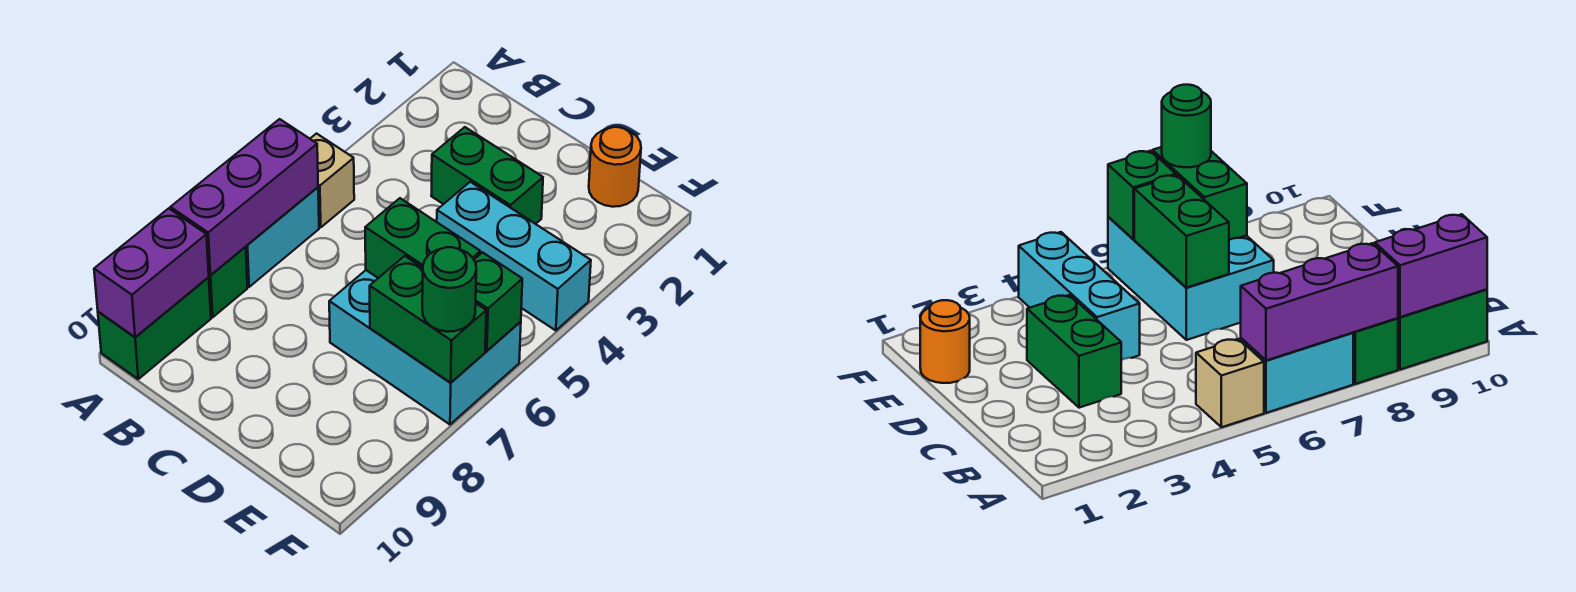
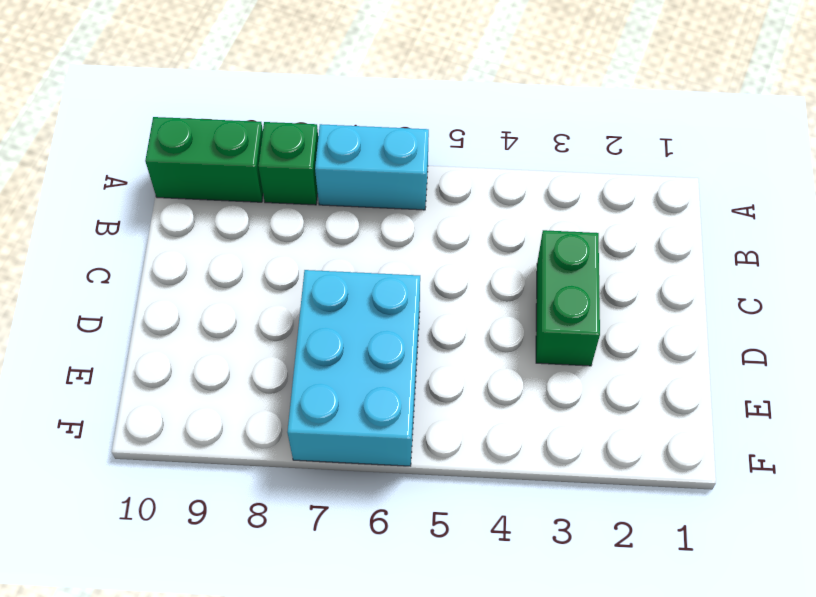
none -> tan brick A5 level 1
none -> cyan brick D4:F4 level 1
none -> orange round brick E1 level 1

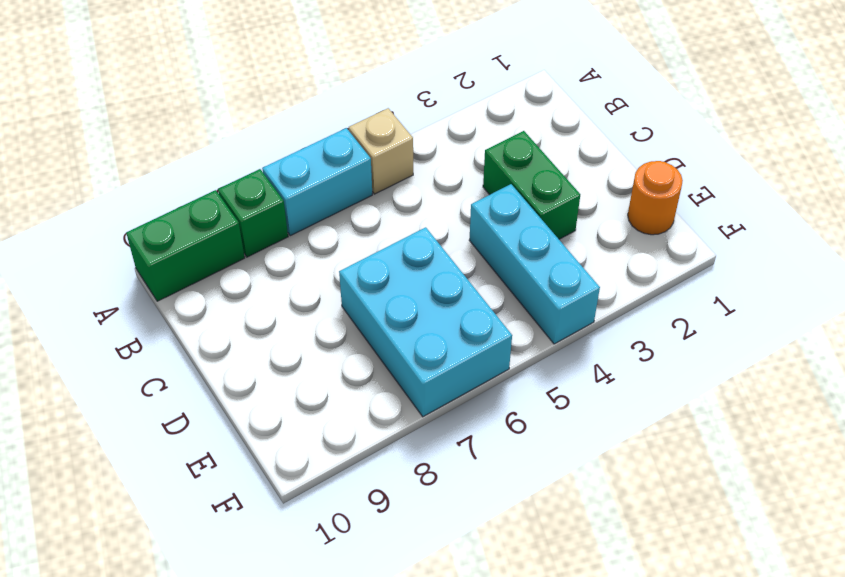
none -> purple brick A6:A8 level 2
none -> purple brick A9:A10 level 2
none -> green brick D6:E6 level 2

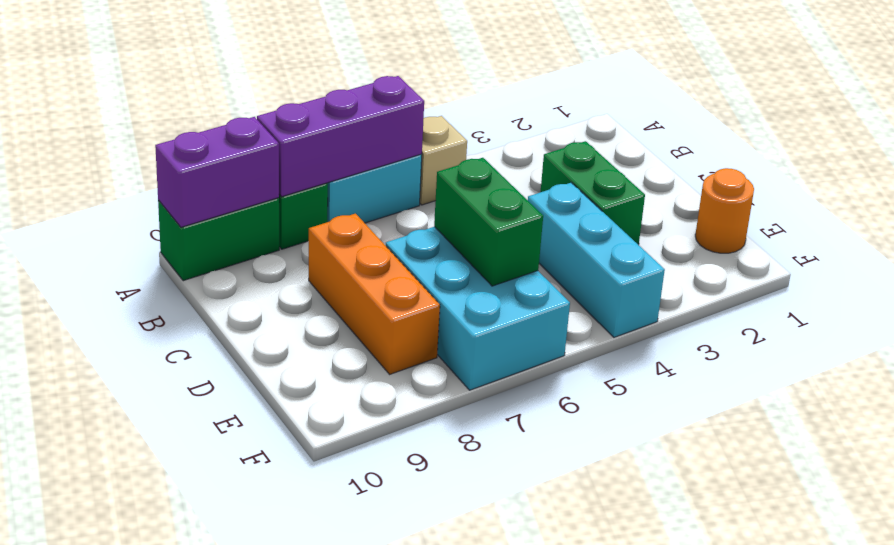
orange brick C8:E8 level 1 -> none
none -> green brick E7:F7 level 2
none -> green brick F6 level 2
none -> green round brick F7 level 3

